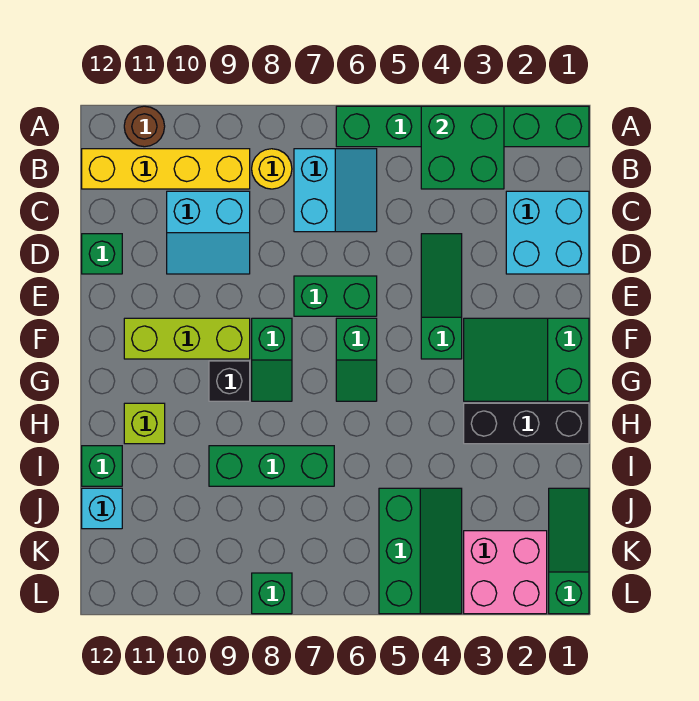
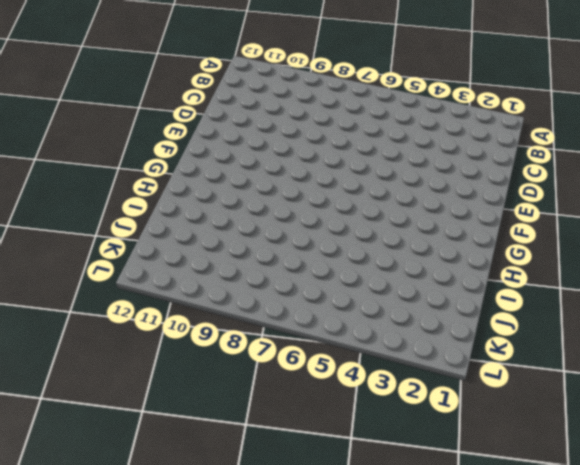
none -> green brick A1:A6 level 1
none -> brown round brick A11 level 1
none -> cyan slope B6:C7 level 1 top 7

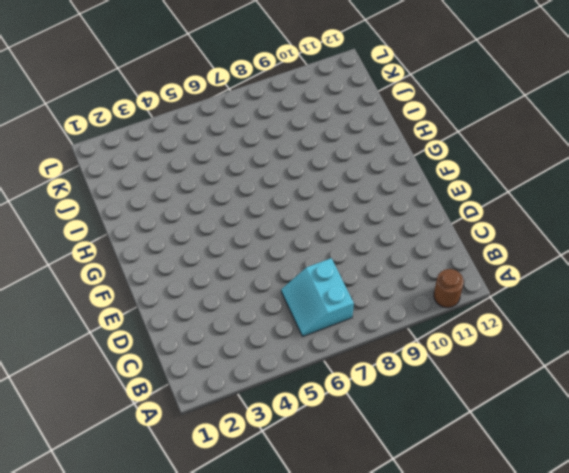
none -> green brick A1:A6 level 1
none -> yellow round brick B8 level 1
none -> yellow brick B9:B12 level 1

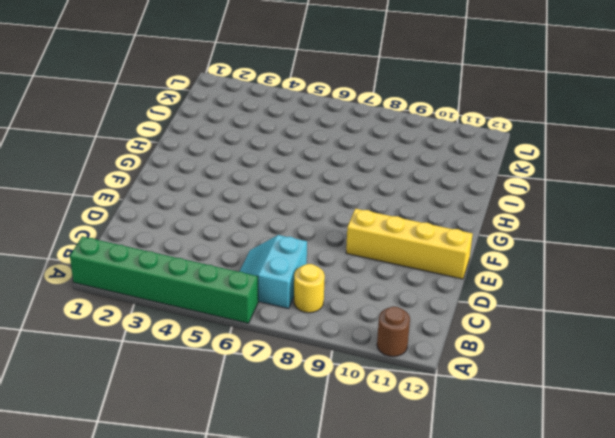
yellow brick E9:E12 level 1 -> yellow brick B9:B12 level 1
none -> cyan brick C1:D2 level 1
none -> cyan slope C9:D10 level 1 top C
none -> green slope D4:F4 level 1 top F

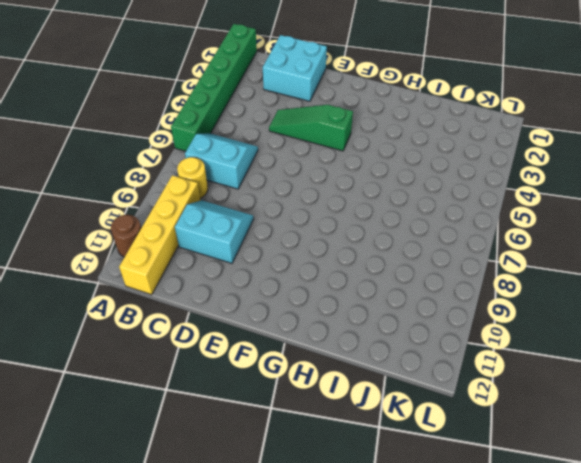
cyan slope C9:D10 level 1 top 10 -> cyan slope C9:D10 level 1 top C
none -> green brick D12 level 1
none -> green brick E6:E7 level 1
none -> green slope F1:G3 level 1 top 1

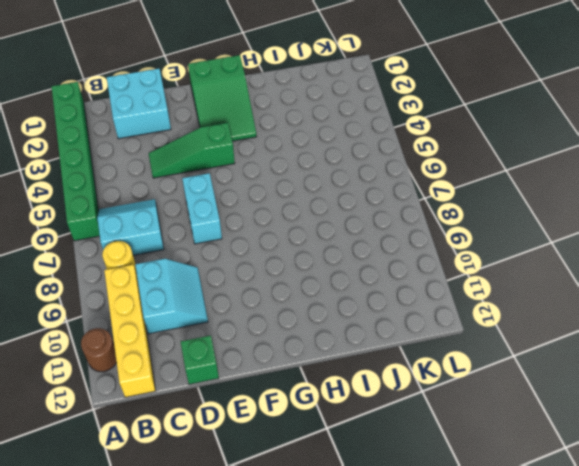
cyan brick E6:E7 level 1 -> green brick E6:E7 level 1
none -> green slope F6:G6 level 1 top F
none -> green slope F8:G8 level 1 top F
none -> lime brick F9:F11 level 1

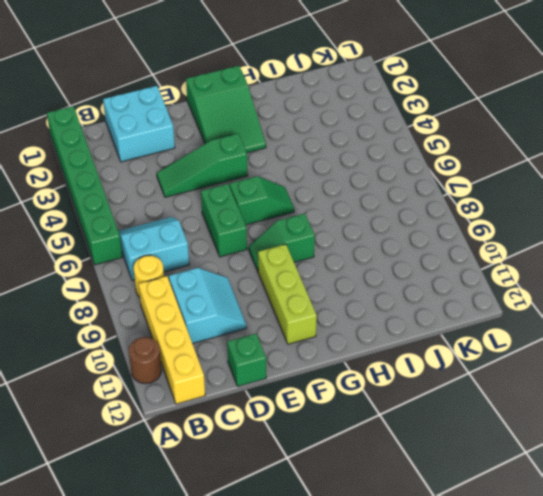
green slope F8:G8 level 1 top G -> green slope F8:G8 level 1 top F
none -> black brick G9 level 1
none -> black brick H1:H3 level 1
none -> lime brick H11 level 1

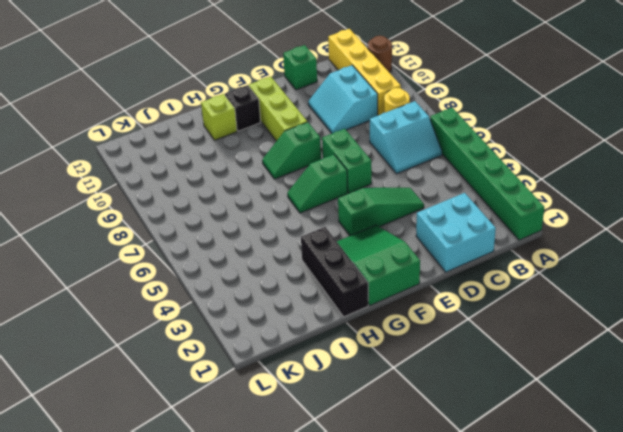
black brick G11 level 1 -> black brick G9 level 1
none -> green brick I7:I9 level 1
none -> green brick I12 level 1
none -> green slope J1:L1 level 1 top L

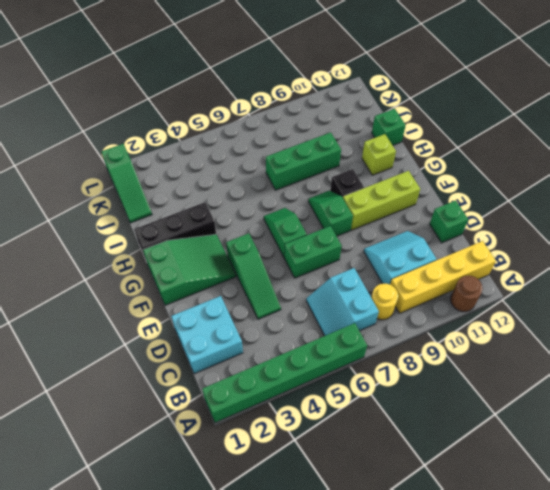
none -> green slope J4:L5 level 1 top 5
none -> cyan brick J12 level 1
none -> pink brick K2:L3 level 1

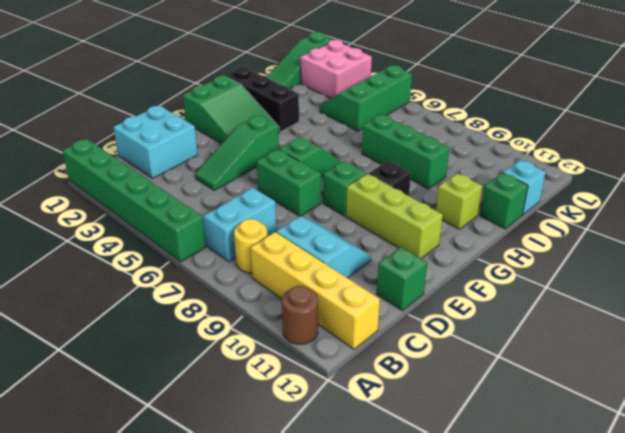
none -> green brick L8 level 1
none -> green brick A3:B4 level 2

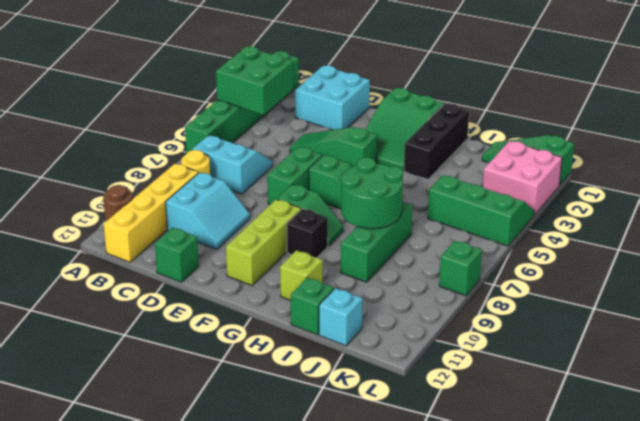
green round brick H7:I8 level 2 -> none

